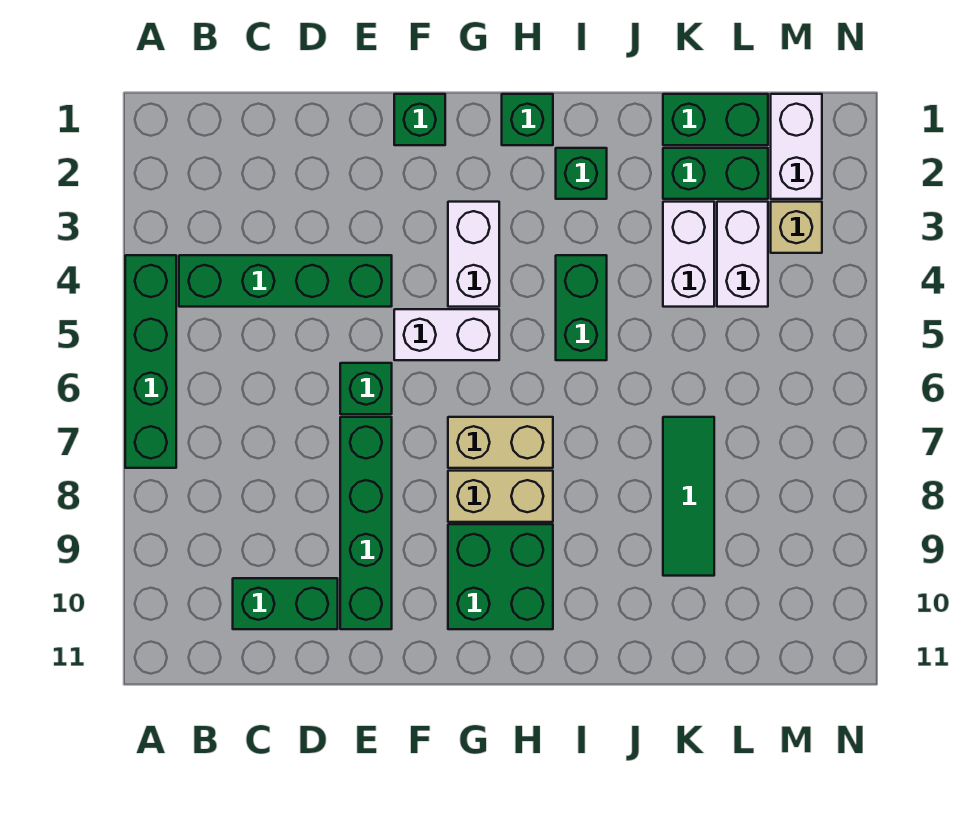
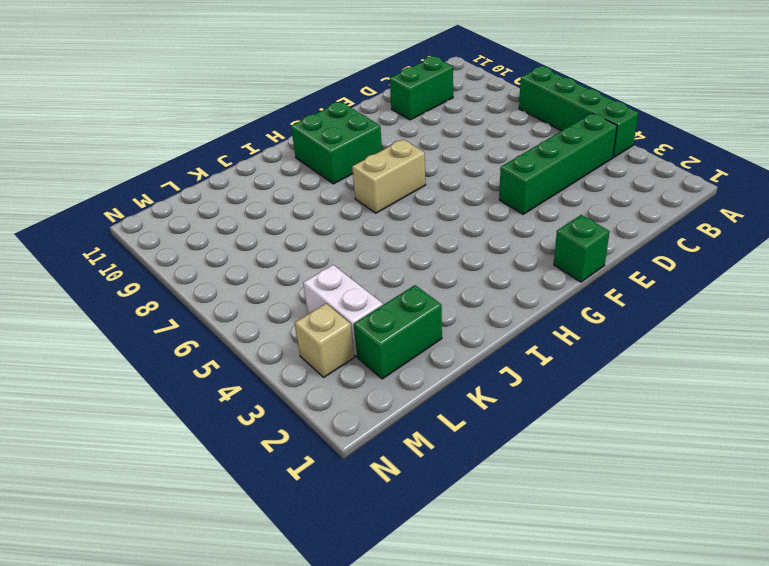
none -> green brick E6 level 1
none -> green brick E7:E10 level 1
none -> white brick F5:G5 level 1

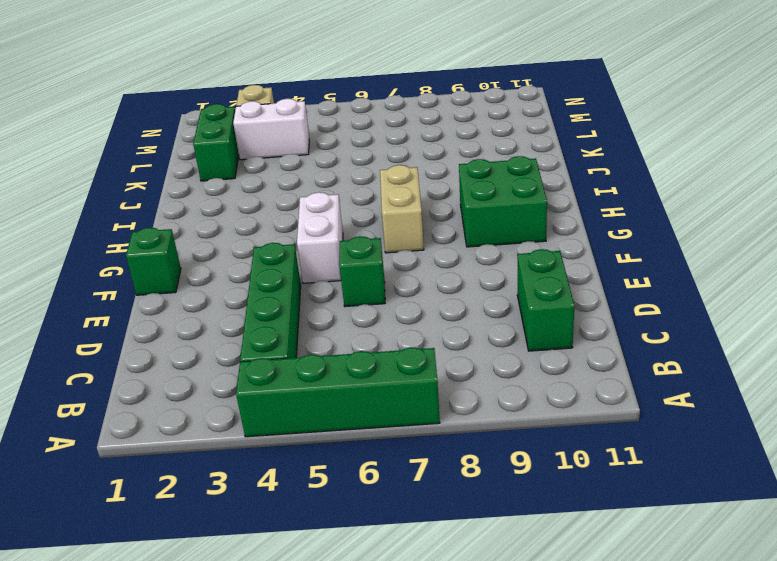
none -> green brick E7:E10 level 1
none -> white brick G3:G4 level 1
none -> tan brick G8:H8 level 1

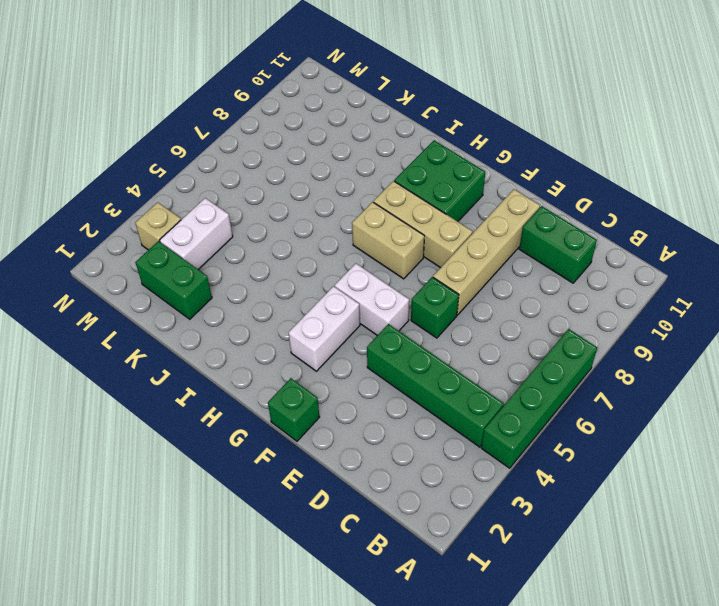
tan brick E7:E10 level 1 -> green brick E7:E10 level 1
tan brick F8:H8 level 1 -> tan brick G8:H8 level 1
none -> green brick H1 level 1
none -> green brick I2 level 1
none -> green brick I4:I5 level 1

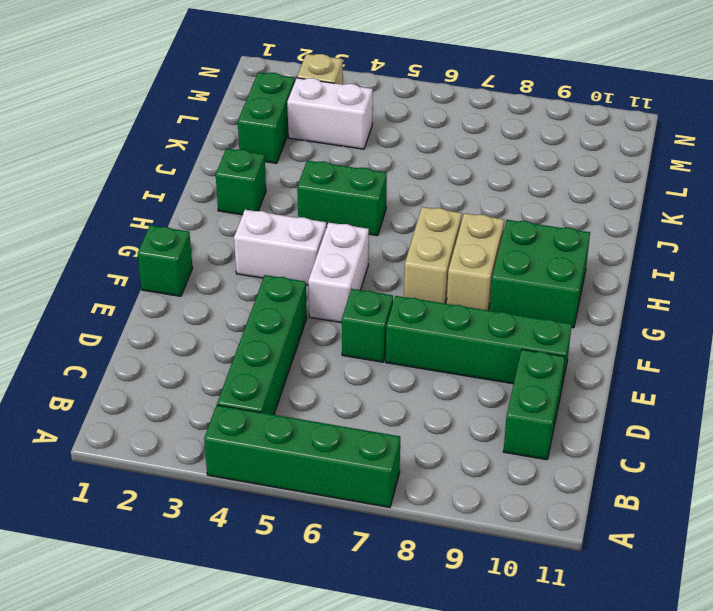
none -> green brick H1 level 1
none -> green brick K1:L1 level 1
none -> white brick K3:K4 level 1

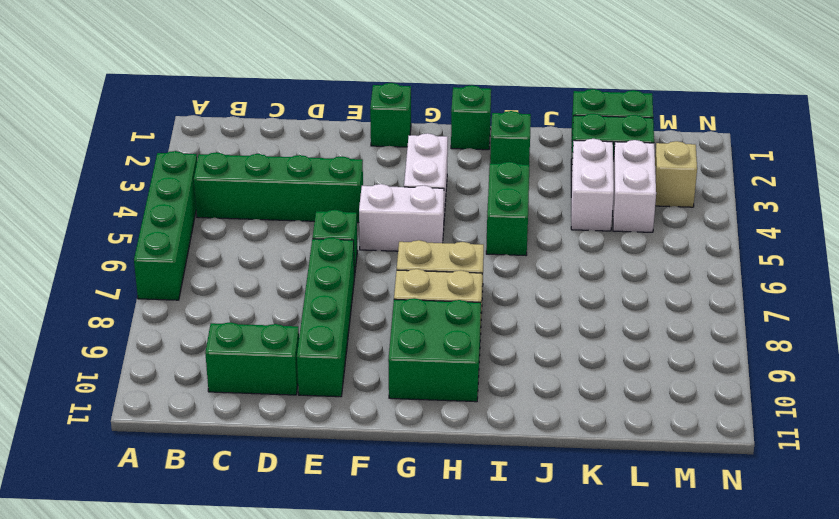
none -> green tile K7:K9 level 1
none -> white brick M1:M2 level 1

